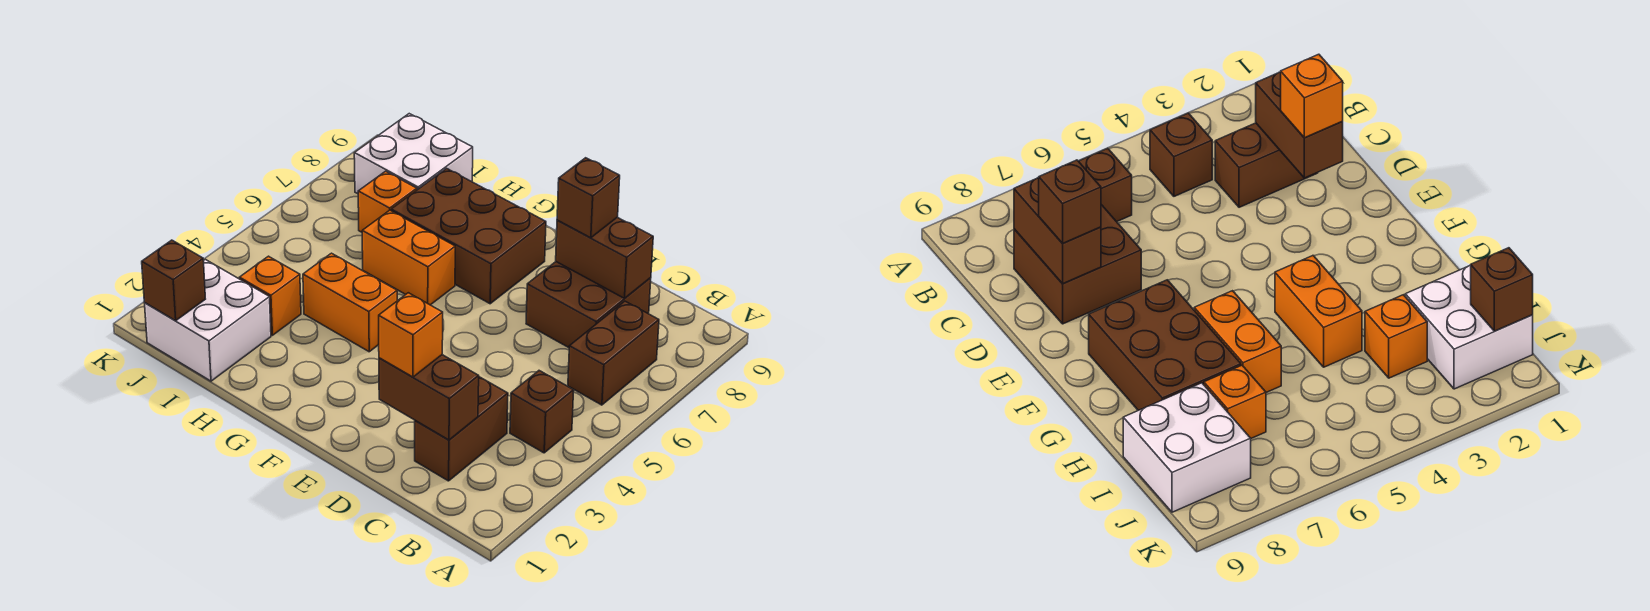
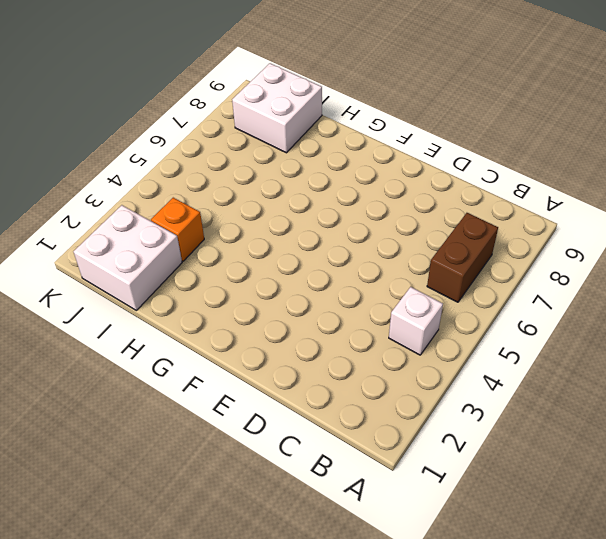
white brick B4 level 1 -> brown brick B4 level 1
none -> brown brick C2:C3 level 1
none -> brown brick C7:D8 level 1
none -> brown brick F7:H8 level 1

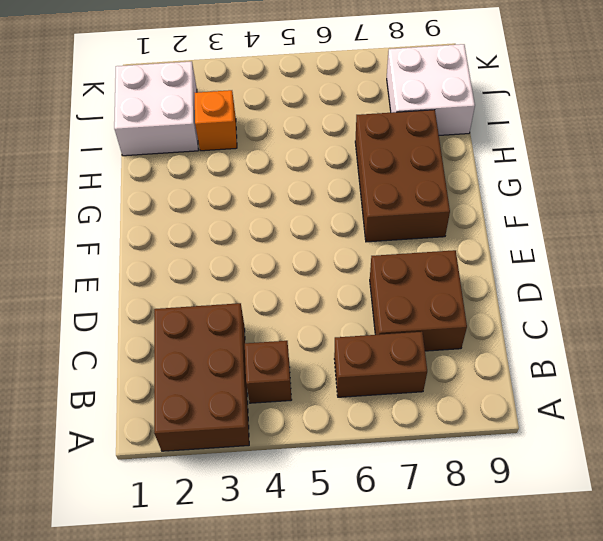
brown brick A2:C3 level 1 -> brown brick C2:C3 level 1
none -> orange brick G4:H4 level 1
none -> orange brick G6:H6 level 1
none -> orange brick I7 level 1

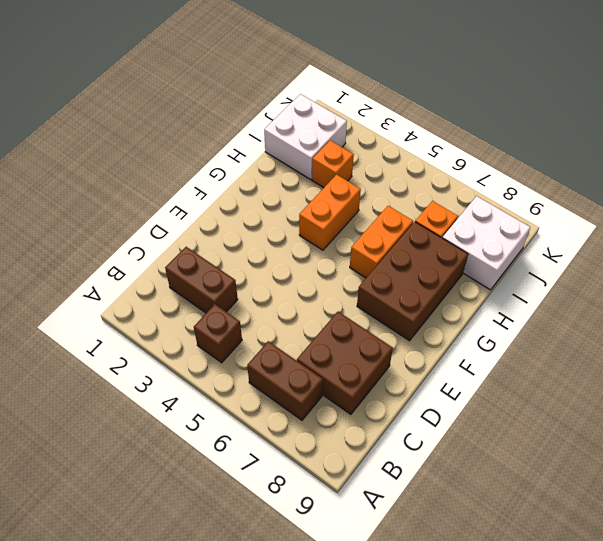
none -> brown brick C2:D2 level 2
none -> brown brick C8:D8 level 2
none -> brown brick J1 level 2

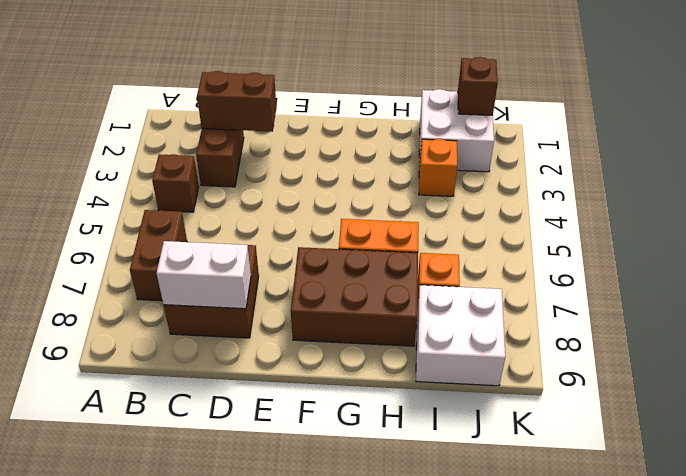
white brick C8:D8 level 2 -> brown brick C8:D8 level 2
none -> orange brick G4:H4 level 1
none -> orange brick D2 level 3
none -> brown brick D8 level 3

